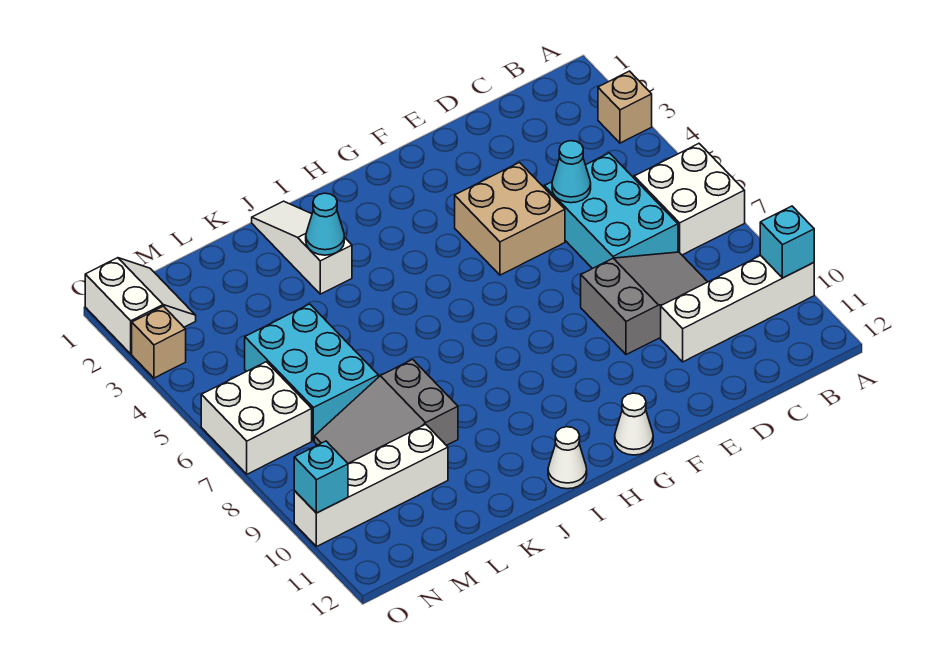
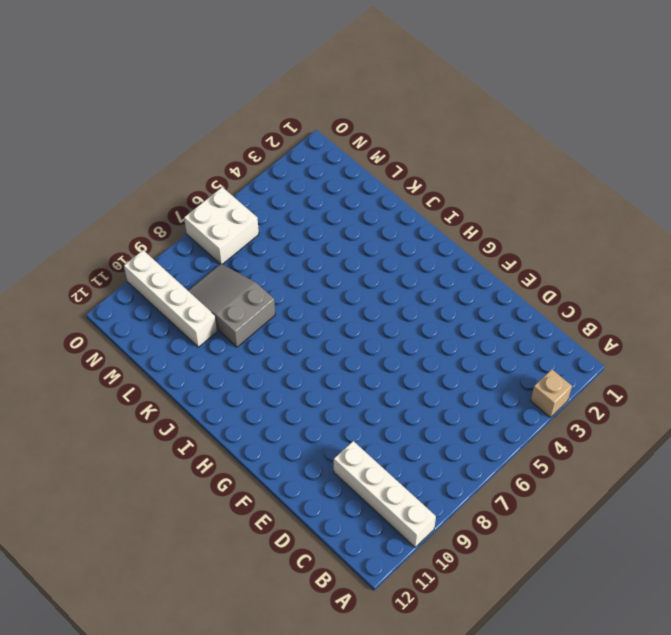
none -> white brick A6:B7 level 1
none -> cyan brick C5:D7 level 1
none -> grey slope C8:E9 level 1 top E

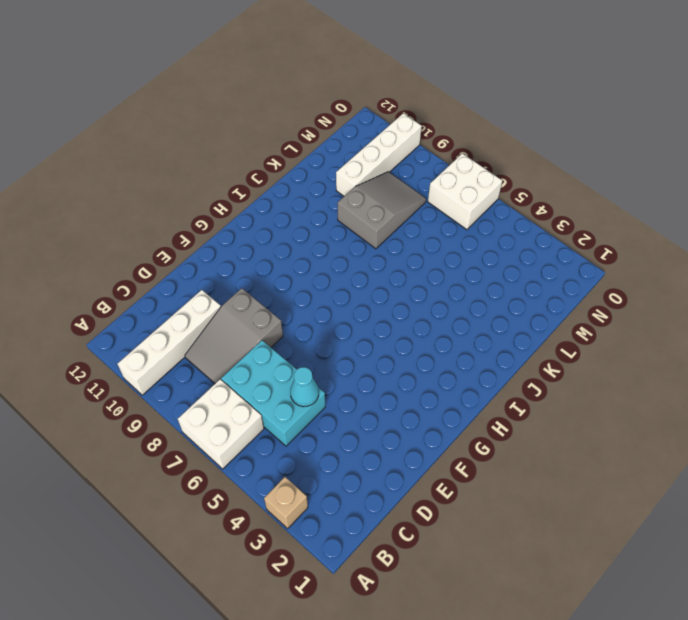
none -> tan brick E4:F5 level 1
none -> white cone G12 level 1
none -> white cone I12 level 1

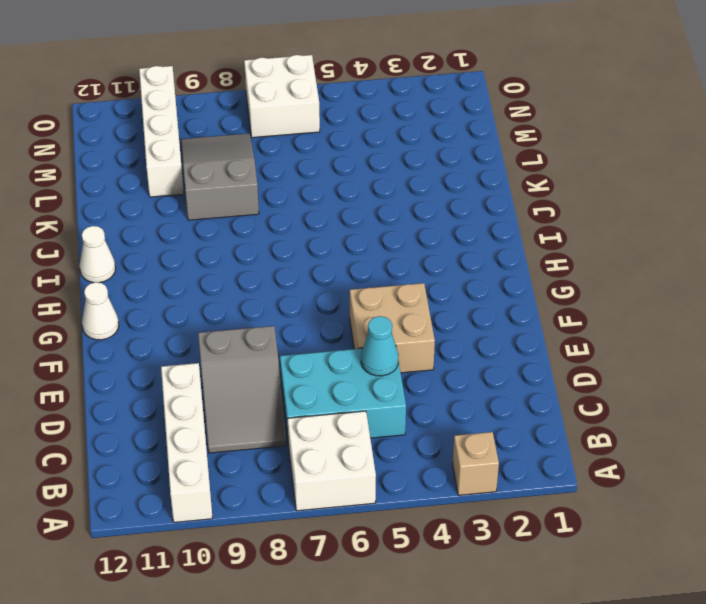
none -> white slope J1:J3 level 1 top 3
none -> cyan brick L5:M7 level 1
none -> white slope N1:O2 level 1 top O

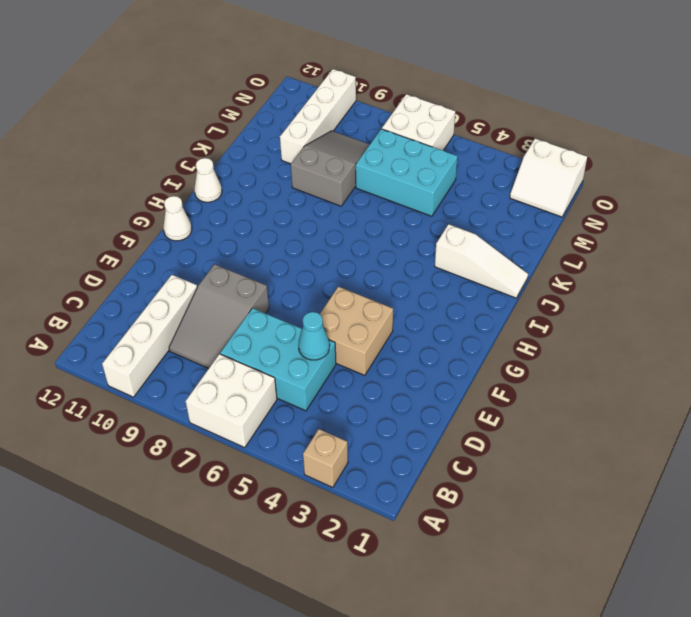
none -> tan brick O3 level 1
none -> cyan brick A10 level 2
none -> cyan cone J3 level 2

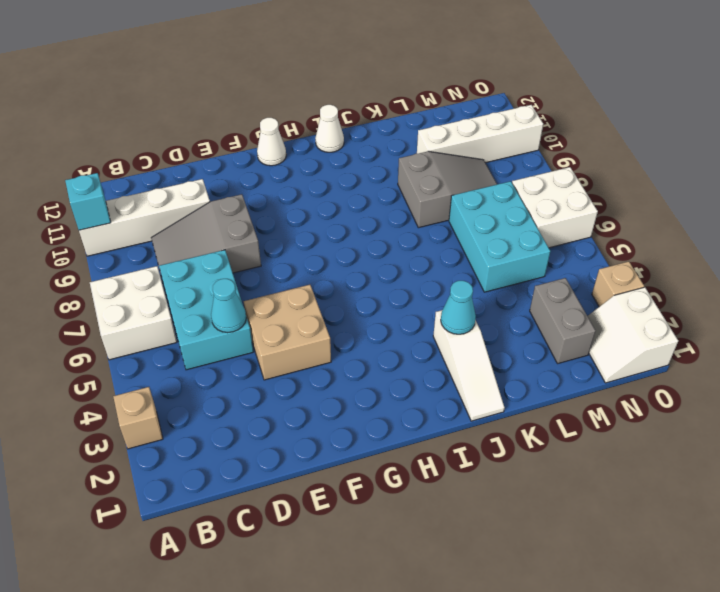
grey brick M2:M3 level 1 -> none
none -> cyan brick O10 level 2

